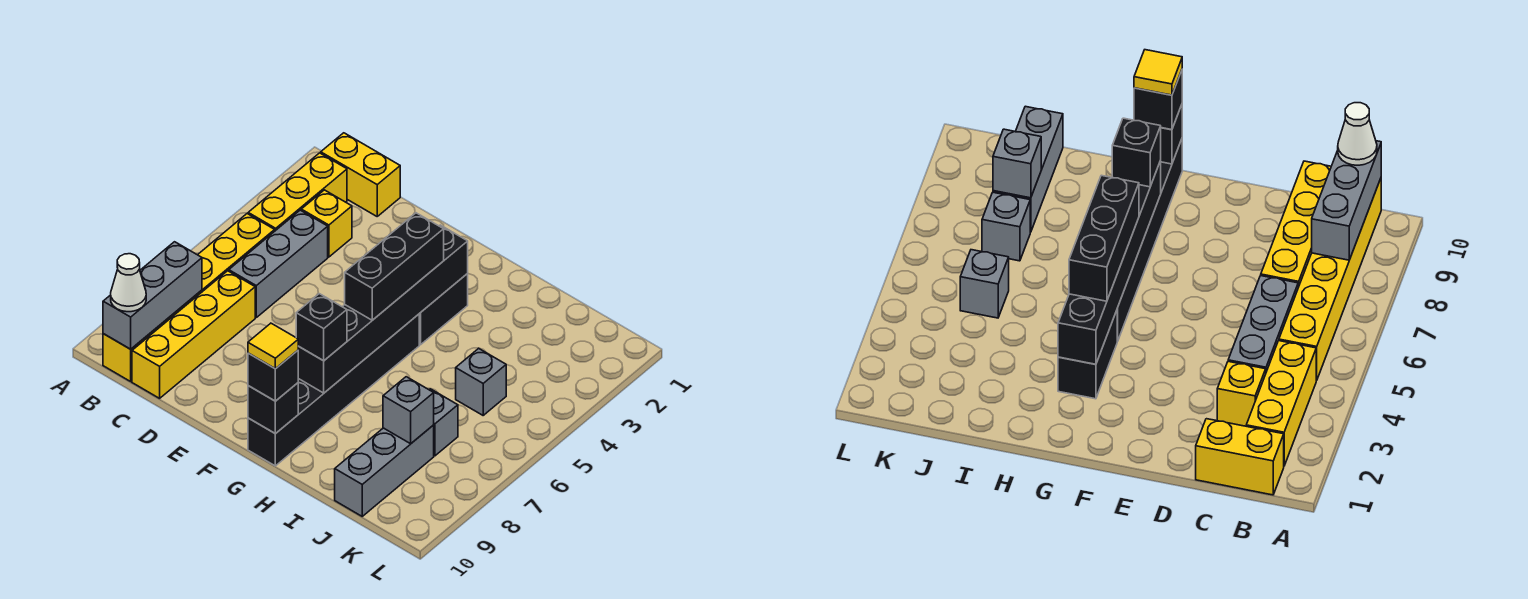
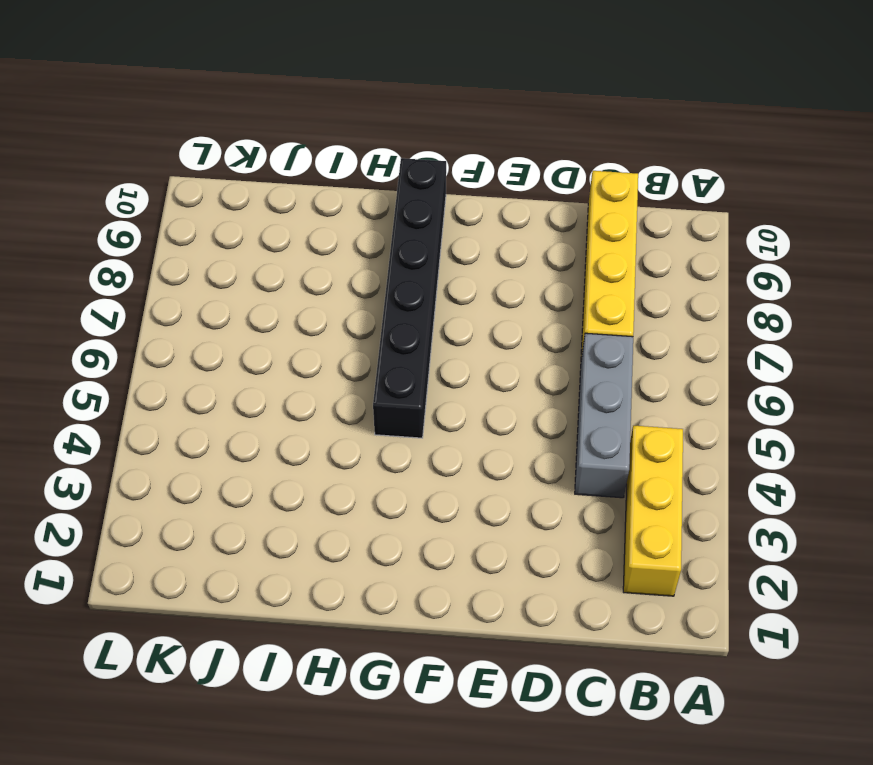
none -> yellow brick B1:C1 level 1
none -> yellow brick B5:B10 level 1
none -> yellow brick C3 level 1

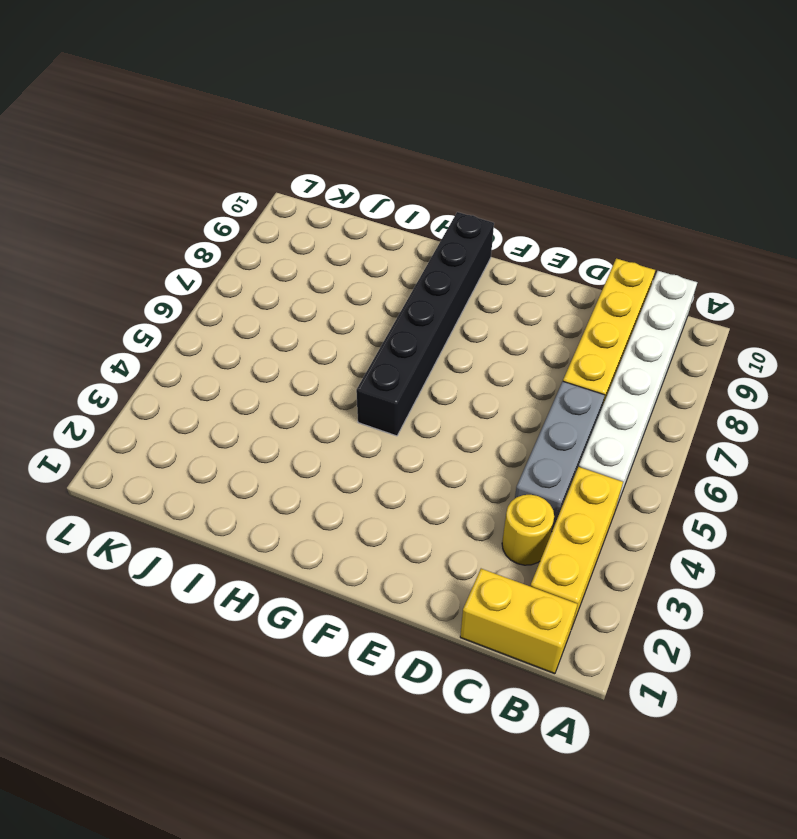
white brick B5:B10 level 1 -> yellow brick B5:B10 level 1
yellow round brick C3 level 1 -> yellow brick C3 level 1
none -> black brick G3:G4 level 1
none -> grey brick J5 level 1
none -> grey brick J7 level 1

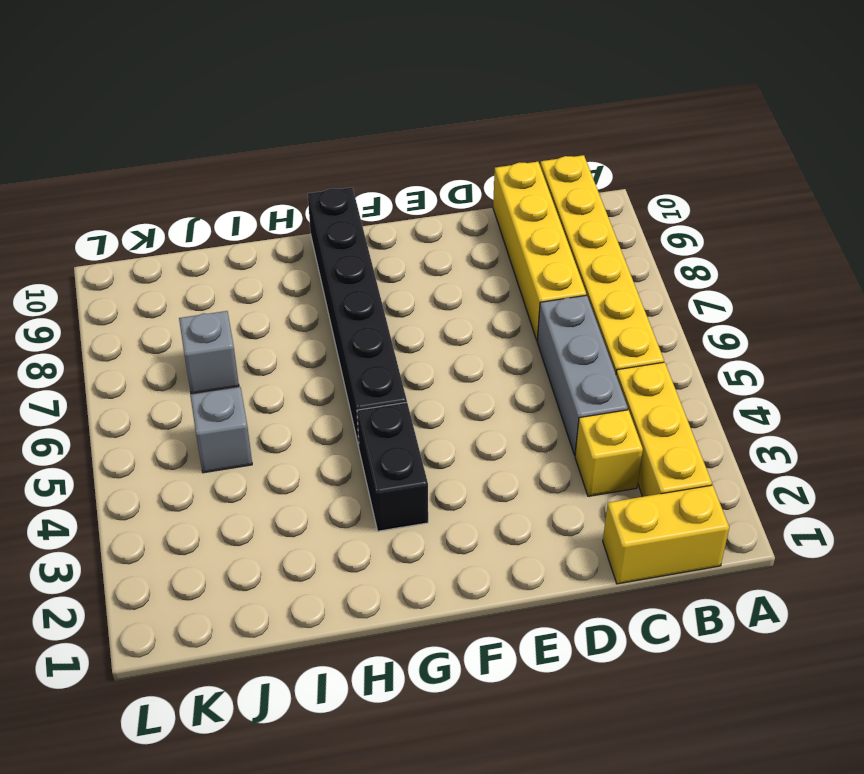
none -> grey brick J8:J10 level 1
none -> grey brick B8:B10 level 2
none -> black brick G3:G8 level 2

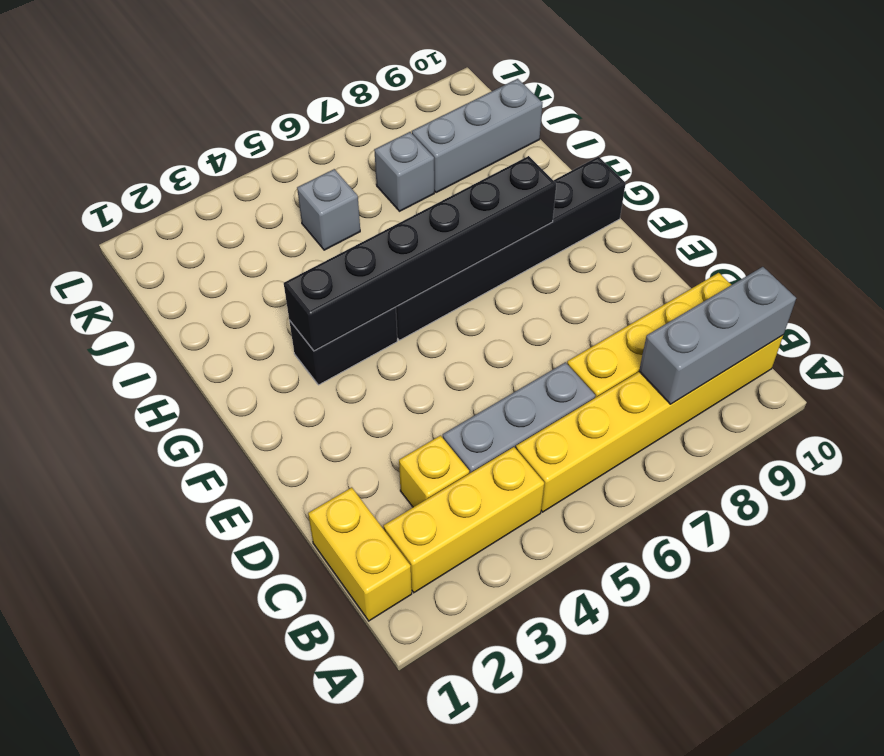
none -> black brick G10 level 2
none -> grey brick J8 level 2
none -> white cone B10 level 3

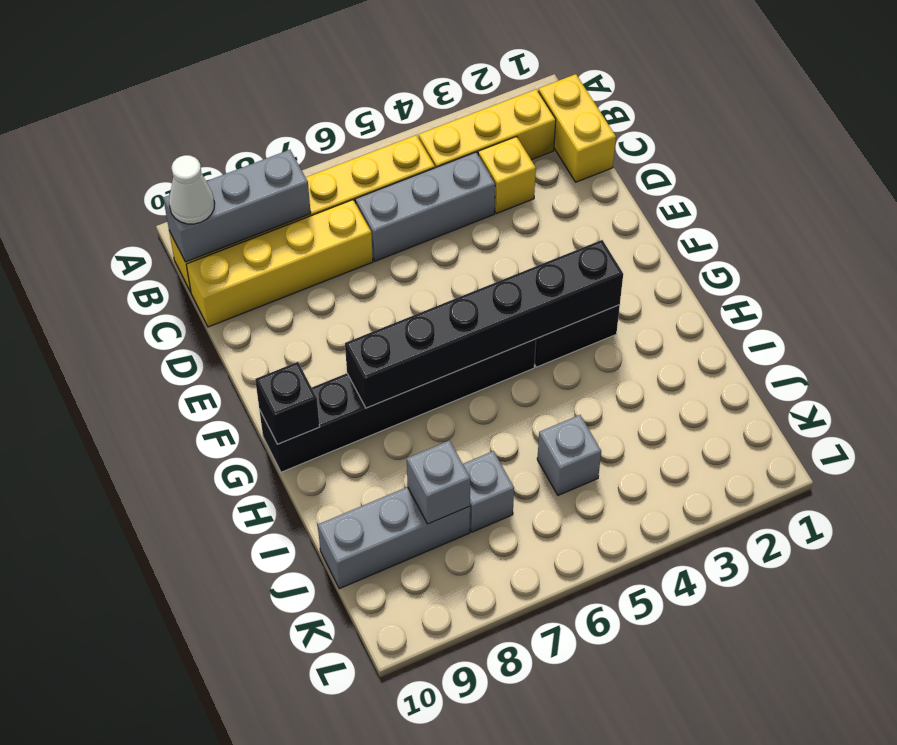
none -> black brick G4:G6 level 3
none -> black brick G8 level 3
none -> black brick G10 level 3

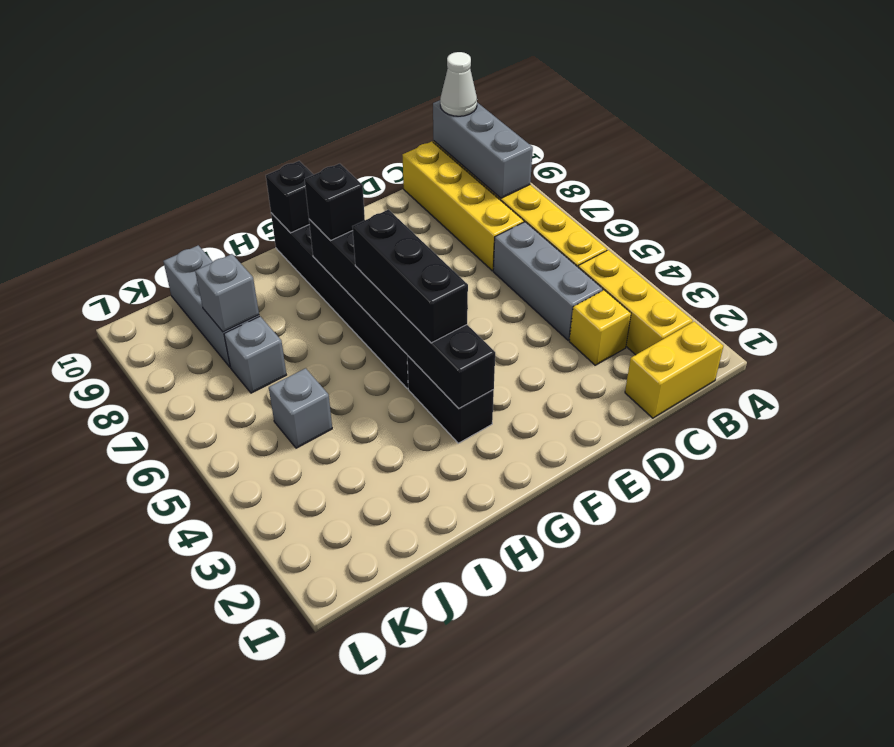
none -> black brick G10 level 3
none -> yellow tile G10 level 4

